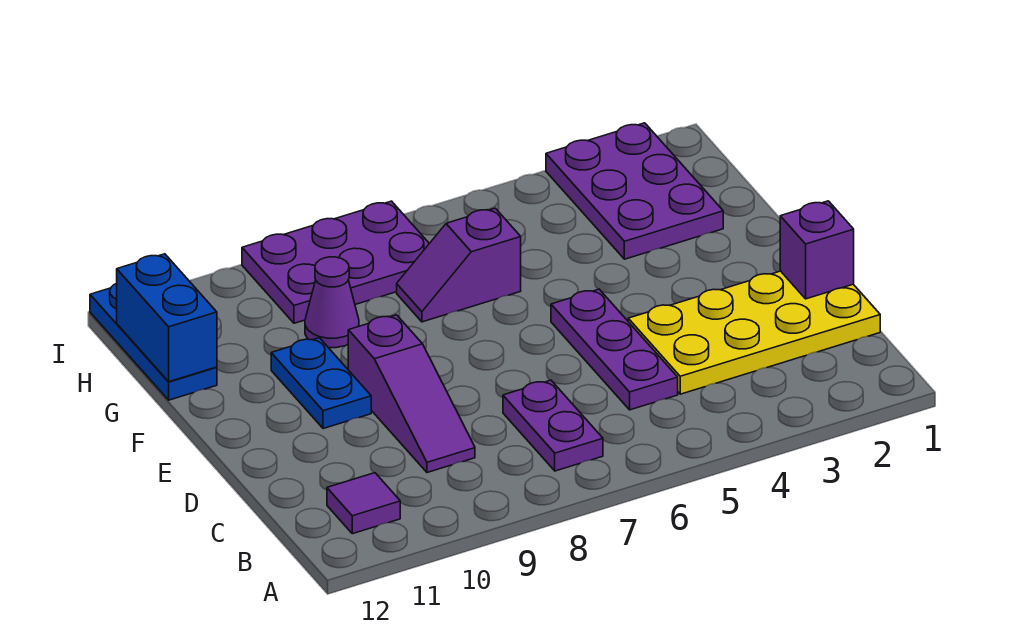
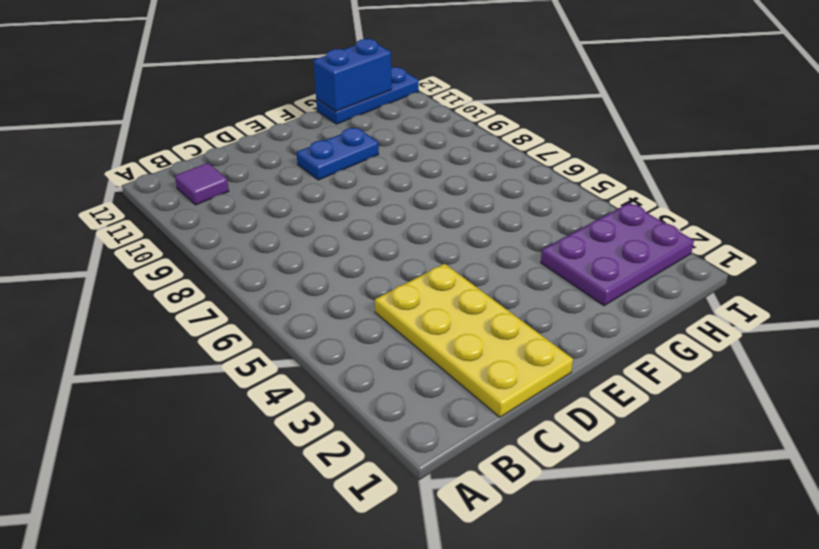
none -> purple plate B7:C7 level 1
none -> purple plate C5:E5 level 1
none -> purple slope C9:E9 level 1 top E

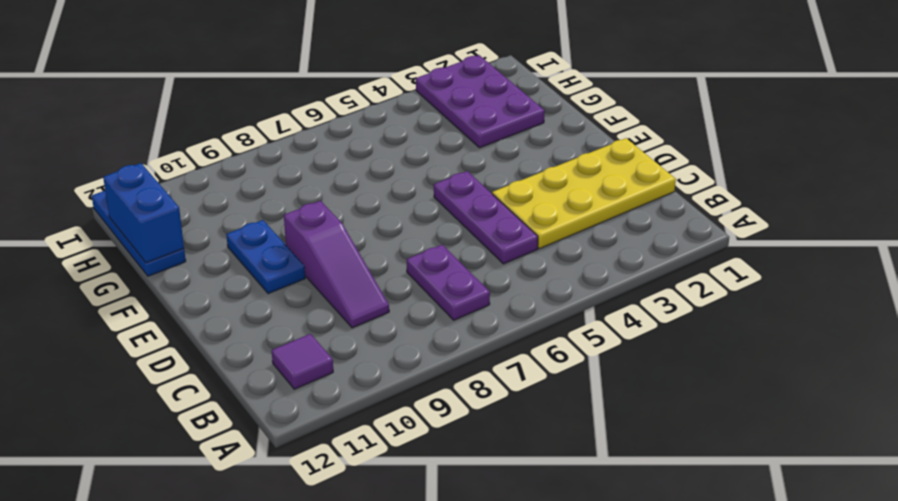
none -> purple slope G6:G7 level 1 top 6
none -> purple cone G9 level 1
none -> purple plate H7:I9 level 1

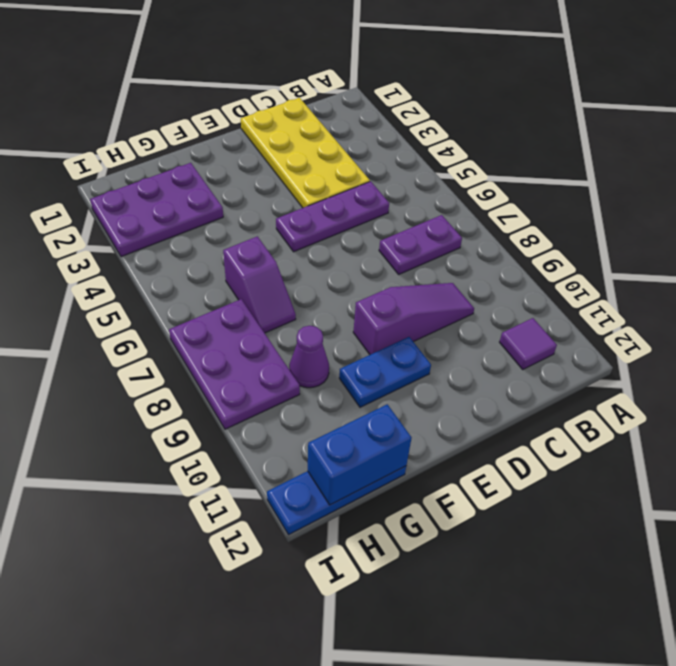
none -> purple brick D1 level 2

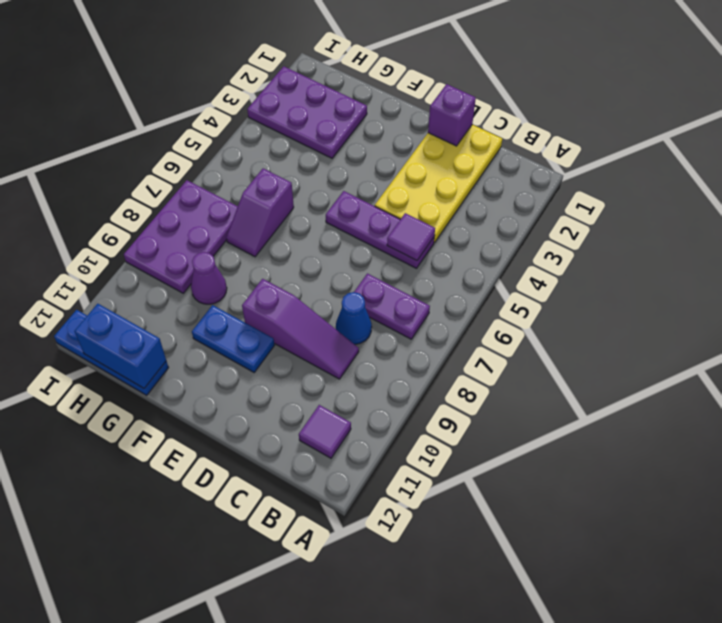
purple tile C5 level 2 -> none
blue cone C8 level 1 -> none

